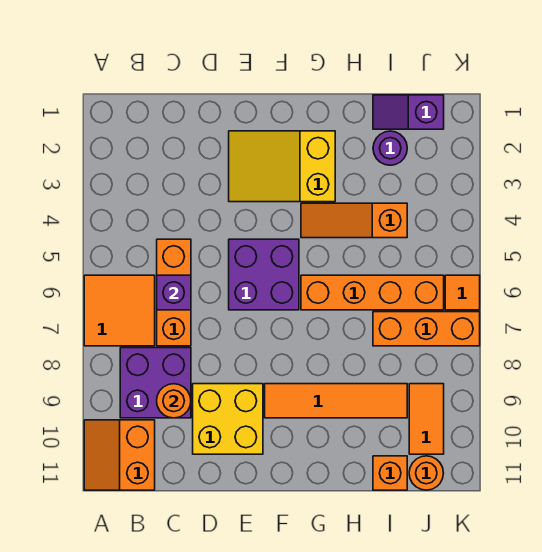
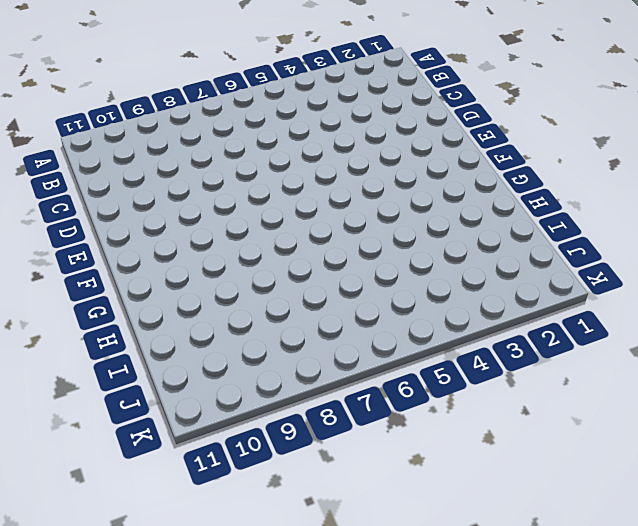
none -> orange tile A6:B7 level 1
none -> orange slope A10:B11 level 1 top B
none -> purple brick B8:C9 level 1

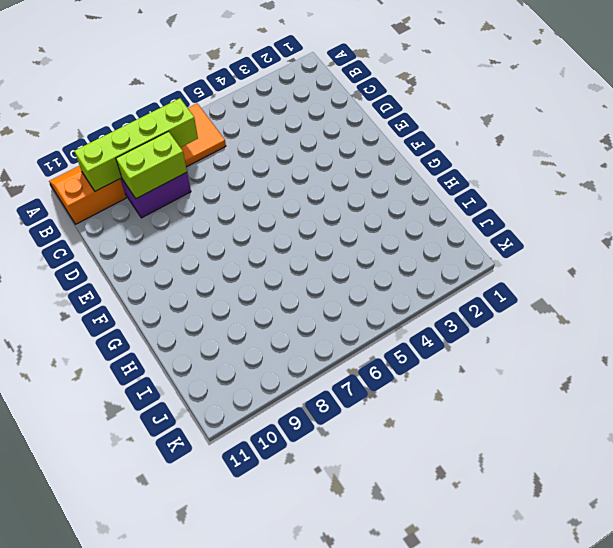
lime brick B7:B10 level 2 -> none
lime brick C8:C9 level 2 -> orange round brick C9 level 2
none -> orange brick C5:C7 level 1
none -> yellow brick D9:E10 level 1
none -> yellow slope E2:G3 level 1 top G

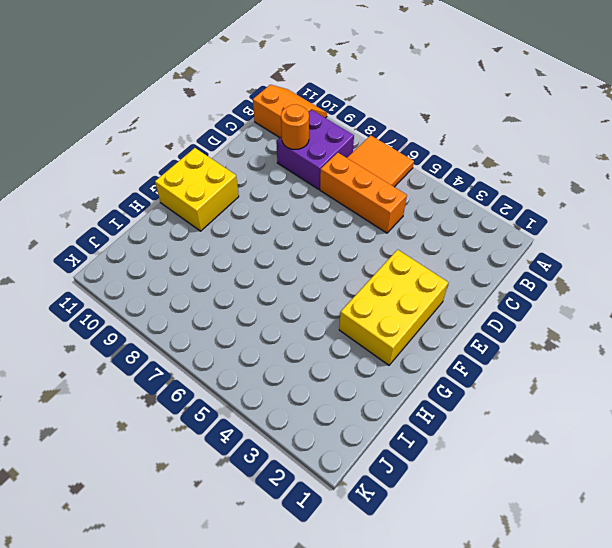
yellow brick E2:G3 level 1 -> yellow slope E2:G3 level 1 top G
yellow brick F10:G11 level 1 -> yellow brick D9:E10 level 1
none -> purple brick E5:F6 level 1
none -> orange tile F9:I9 level 1
none -> orange slope G4:I4 level 1 top I

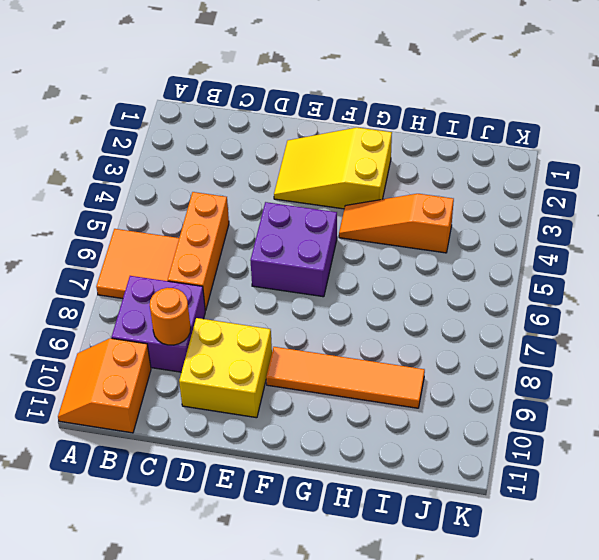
none -> orange brick G6:J6 level 1
none -> purple slope I1:J1 level 1 top J
none -> purple round brick I2 level 1

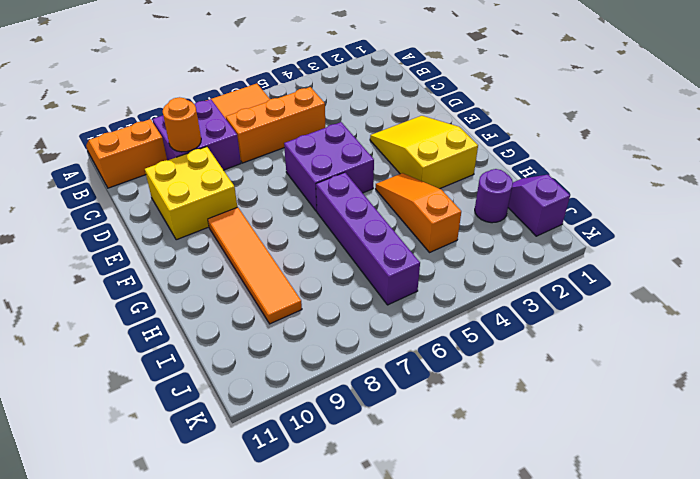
purple brick G6:J6 level 1 -> orange brick G6:J6 level 1
none -> orange brick I7:K7 level 1
none -> orange brick I11 level 1
none -> orange tile J9:J10 level 1

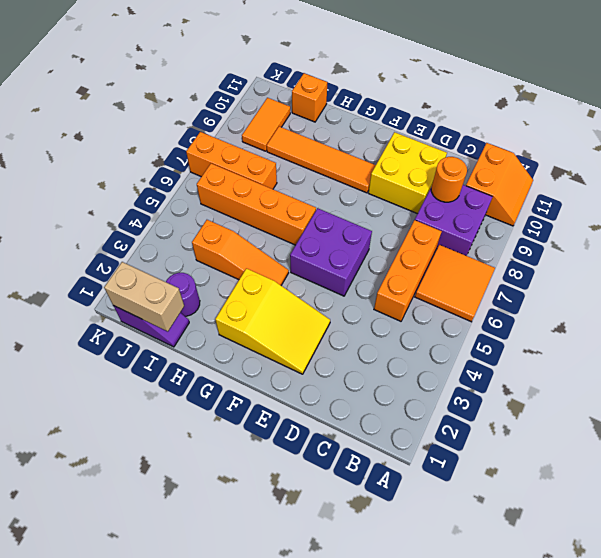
tan brick I1:J1 level 2 -> none
none -> orange round brick J11 level 1
none -> orange tile K6 level 1
none -> purple brick C6 level 2

